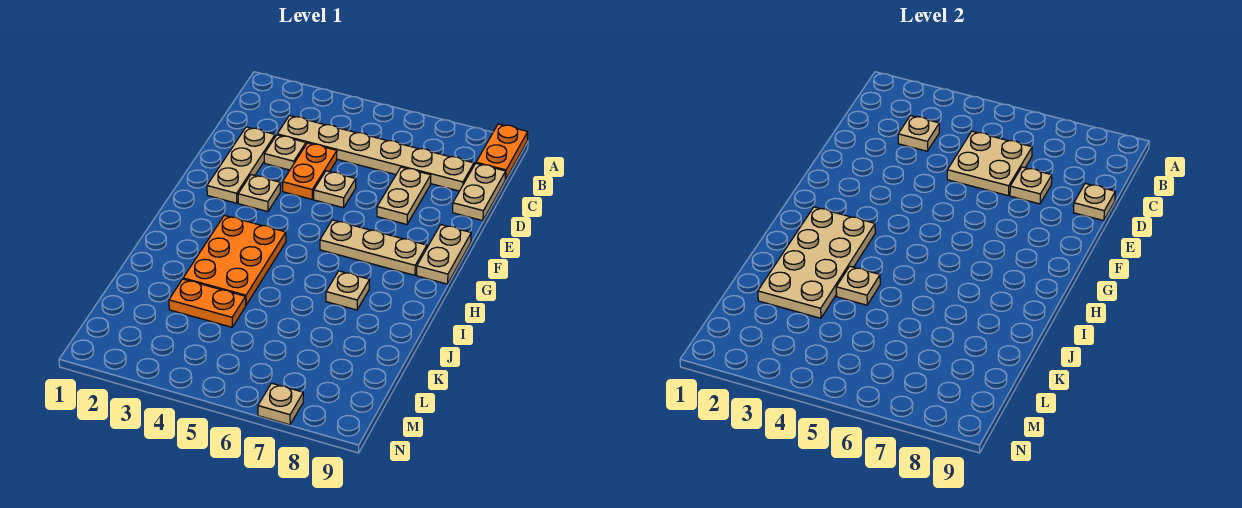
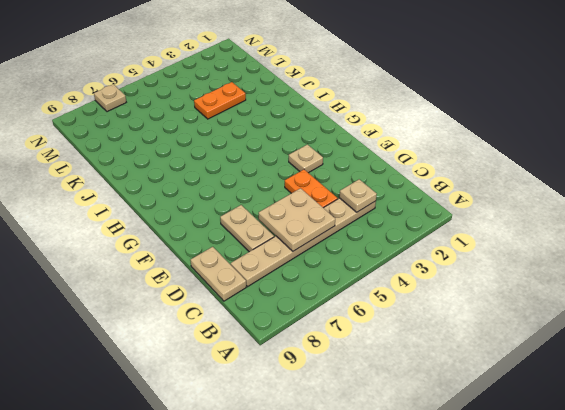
none -> orange plate A9:B9 level 1
none -> tan plate D2:F2 level 1
none -> tan plate D3 level 1

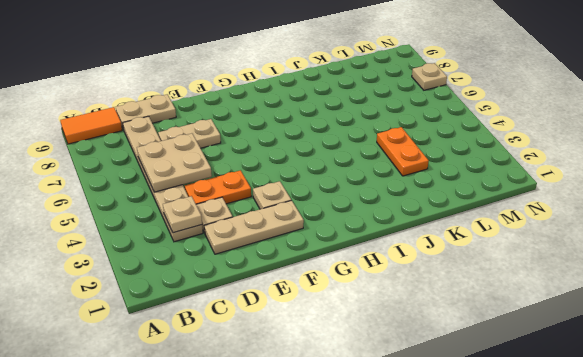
orange tile A9:B9 level 1 -> orange plate A9:B9 level 1
none -> tan plate E5 level 1
none -> tan plate F9:G9 level 1
none -> tan plate G6:G8 level 1

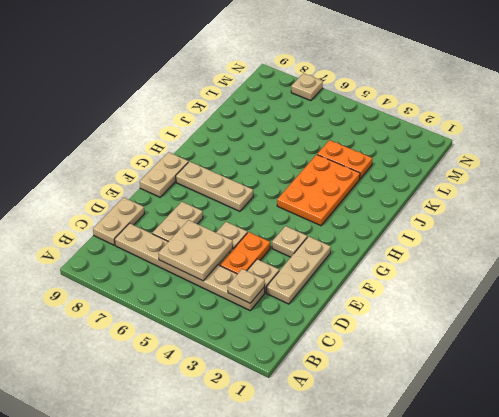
none -> orange plate A9:B9 level 1
none -> tan plate I7 level 1
none -> tan plate D7 level 2

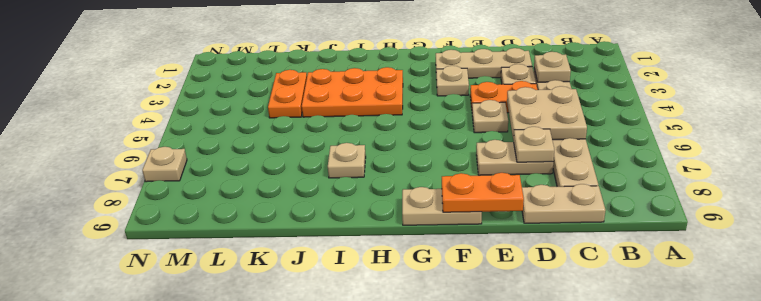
orange plate E9:F9 level 2 -> orange plate A9:B9 level 1
none -> tan plate G6:G8 level 1
none -> tan plate D9 level 2
none -> tan plate H2:K3 level 2

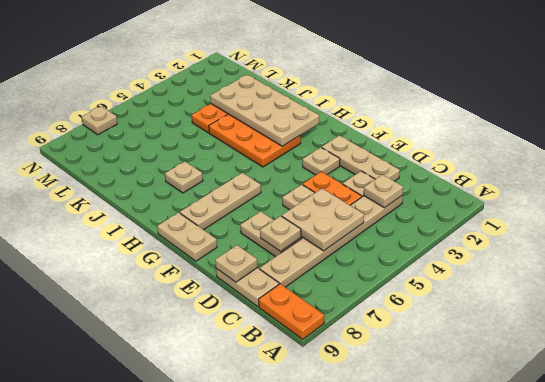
none -> tan plate J4 level 2

